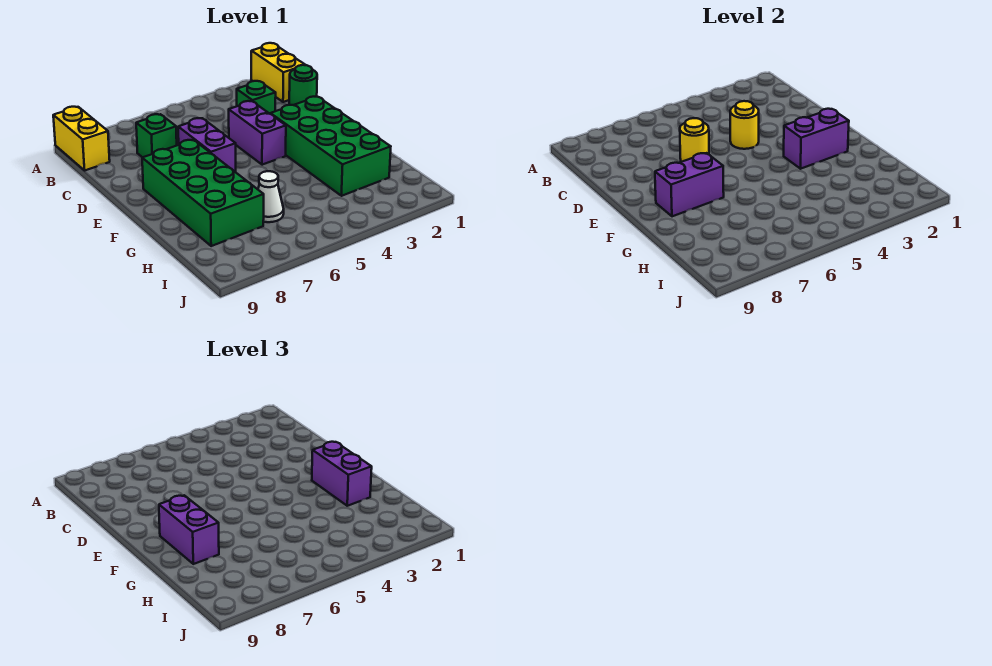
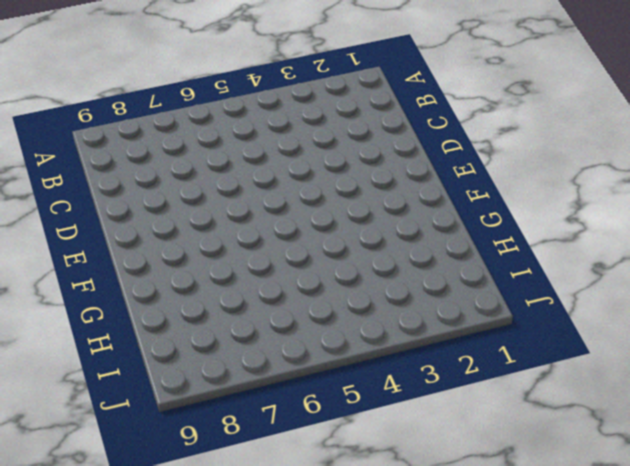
none -> yellow brick A1:B1 level 1
none -> yellow brick A9:B9 level 1
none -> green round brick C1 level 1

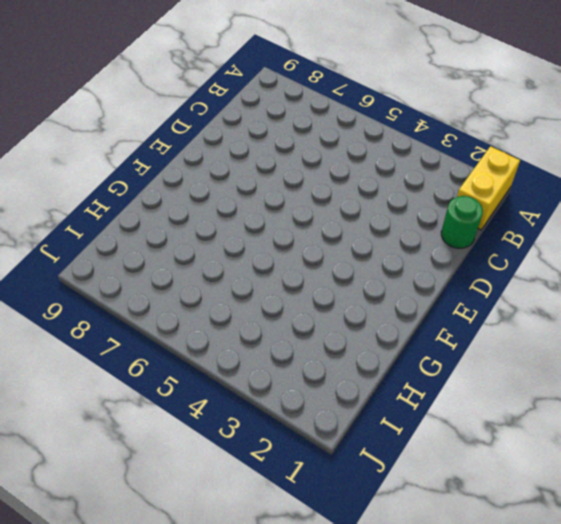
none -> yellow brick A9:B9 level 1
none -> green brick C3 level 1
none -> green brick C7 level 1

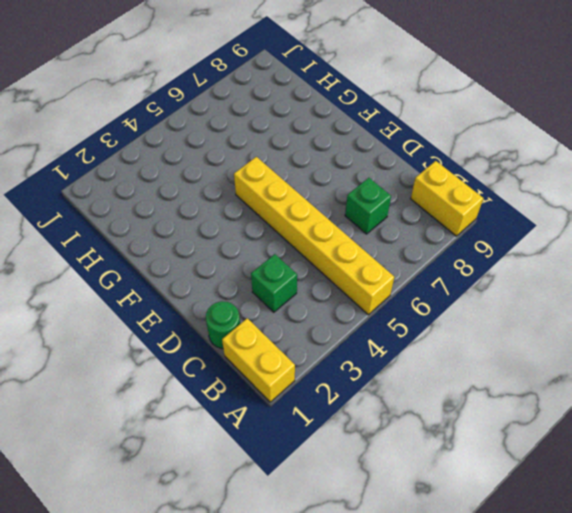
yellow brick A5:F5 level 1 -> none
none -> purple brick D4:E4 level 1
none -> purple brick D6:E6 level 1
none -> green brick E2:H3 level 1

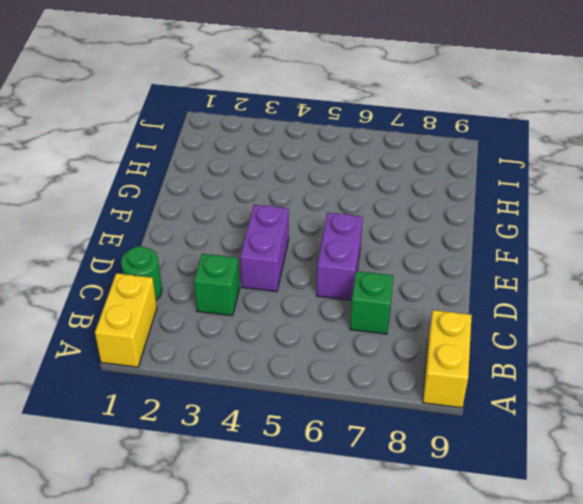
none -> green brick E2:H3 level 1
none -> green brick E7:H8 level 1
none -> white cone H6 level 1

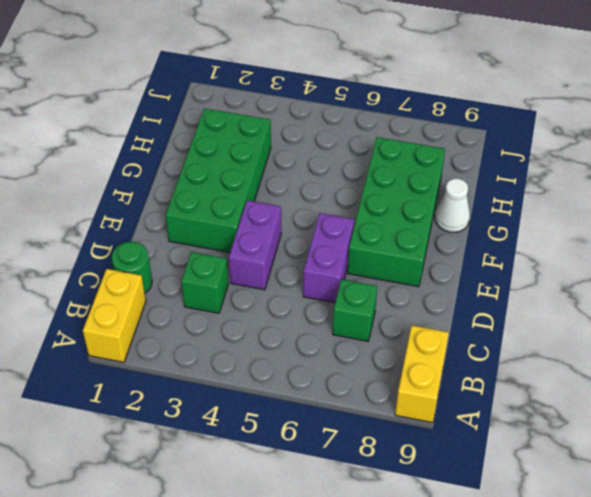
white cone G9 level 1 -> white cone H6 level 1
none -> yellow round brick D4 level 2
none -> yellow round brick D6 level 2
none -> purple brick F2:F3 level 2

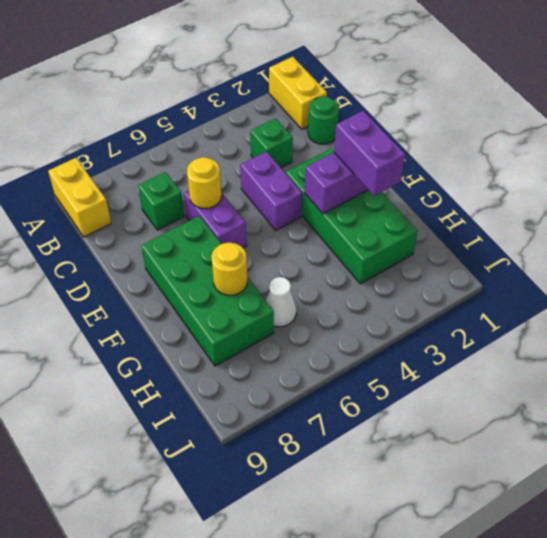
yellow round brick G7 level 2 -> yellow round brick D4 level 2
none -> purple brick F7:F8 level 2
none -> purple brick F8:G8 level 3

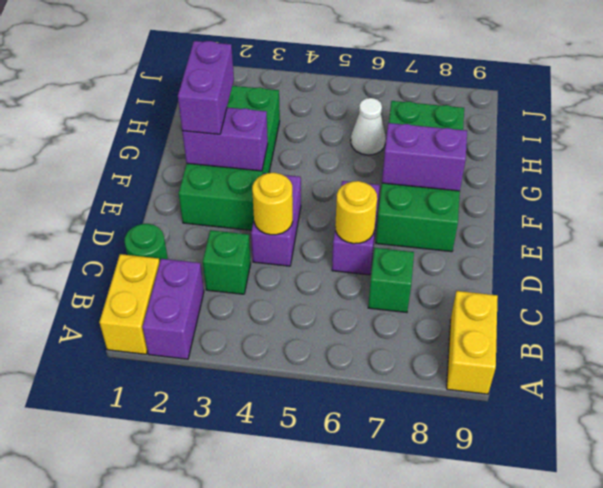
purple brick A2:B2 level 1 -> purple brick F8:G8 level 3

